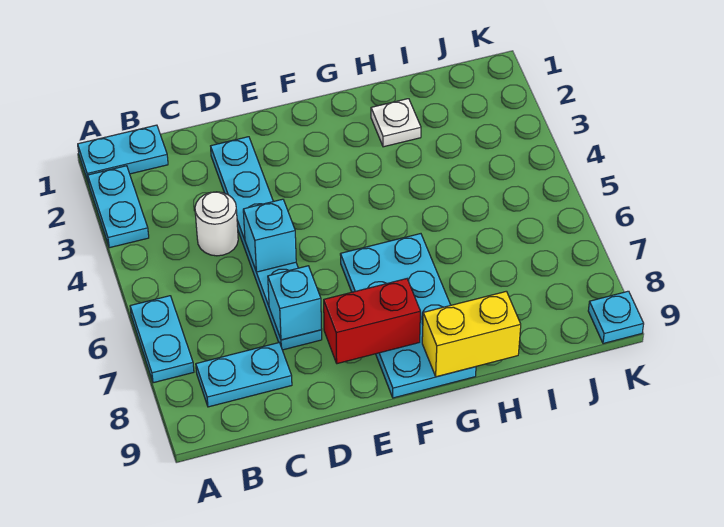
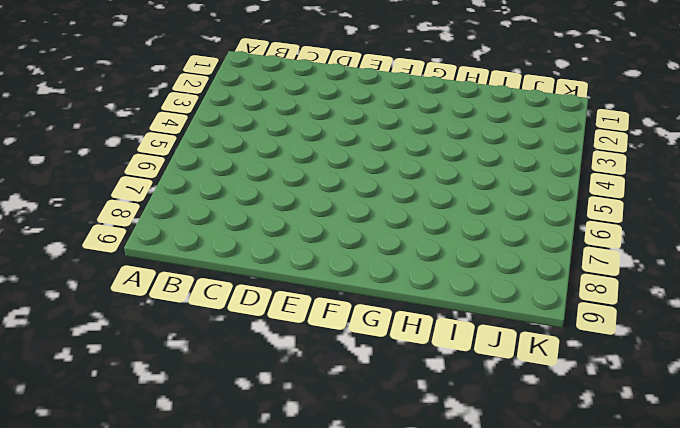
none -> cyan plate A1:B1 level 1
none -> cyan plate A2:A3 level 1
none -> cyan plate A6:A7 level 1

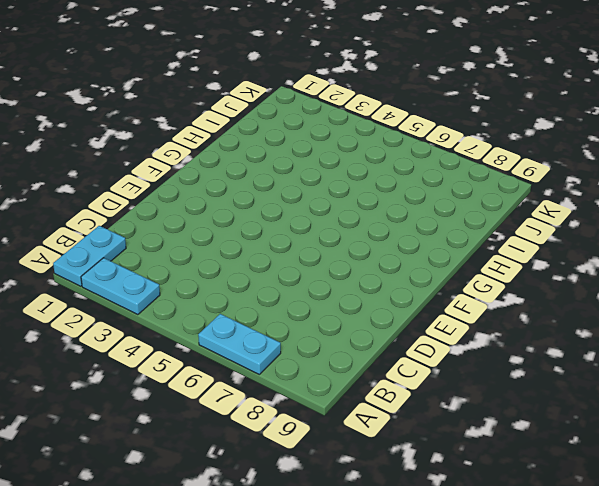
none -> cyan plate B8:C8 level 1
none -> white round brick C4 level 1
none -> cyan plate D2:D7 level 1

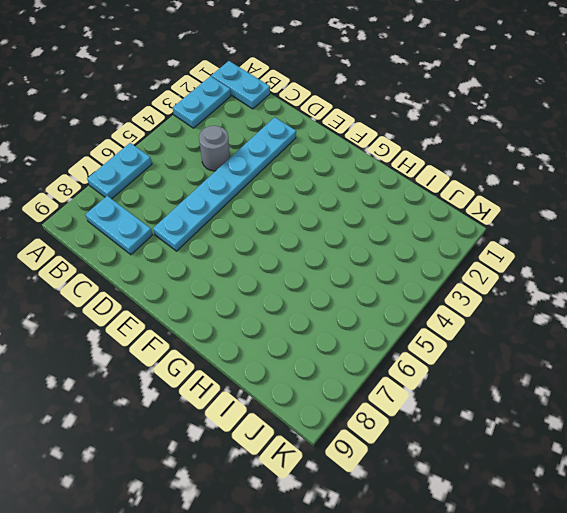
grey round brick C4 level 1 -> white round brick C4 level 1
none -> cyan plate F6:G9 level 1
none -> white plate H2 level 1
none -> cyan plate K9 level 1

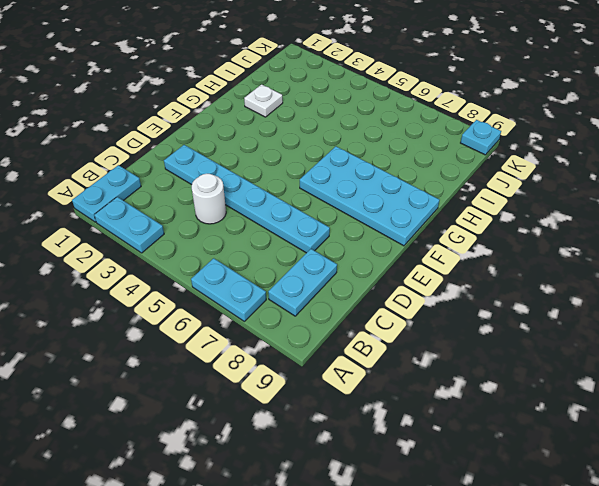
none -> cyan brick D5 level 2
none -> cyan brick D7 level 2
none -> red brick E8:F8 level 2

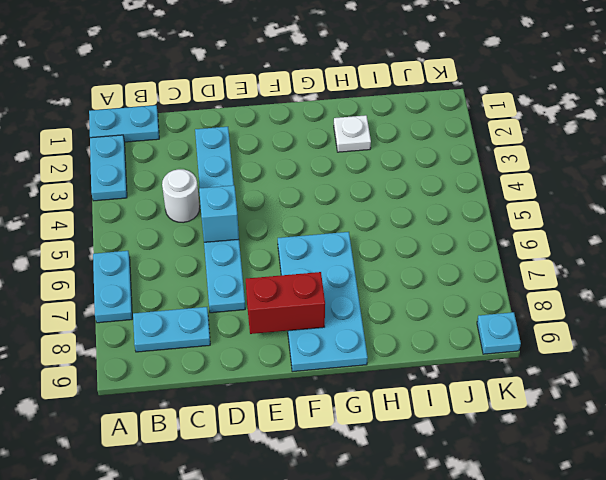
none -> cyan brick D7 level 2
none -> yellow brick G9:H9 level 2

